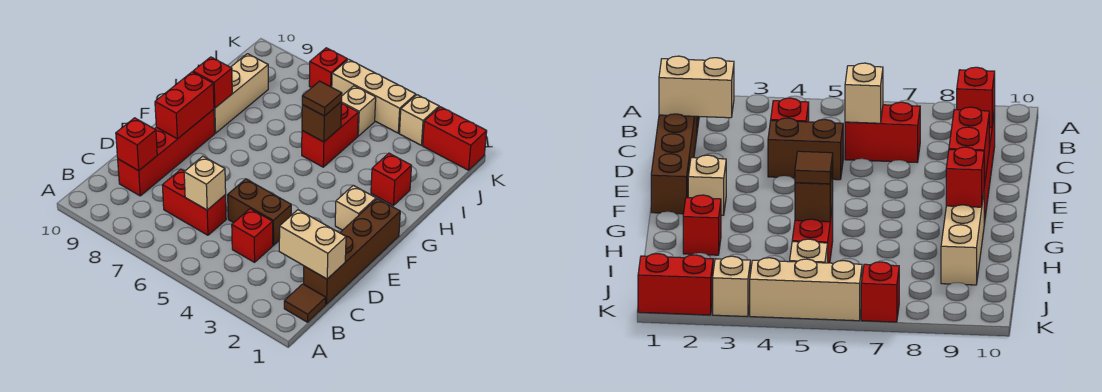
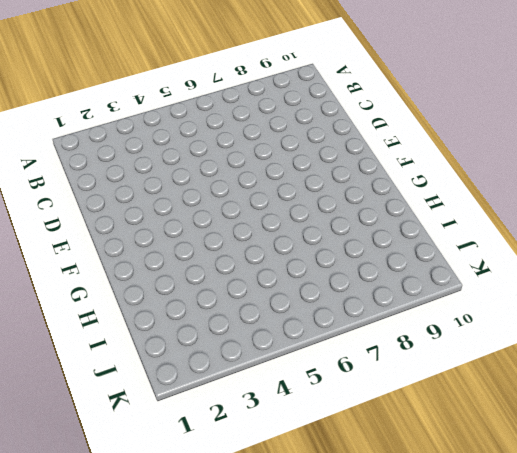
none -> brown tile B1 level 1
none -> brown brick C1:F1 level 1
none -> red brick C4 level 1

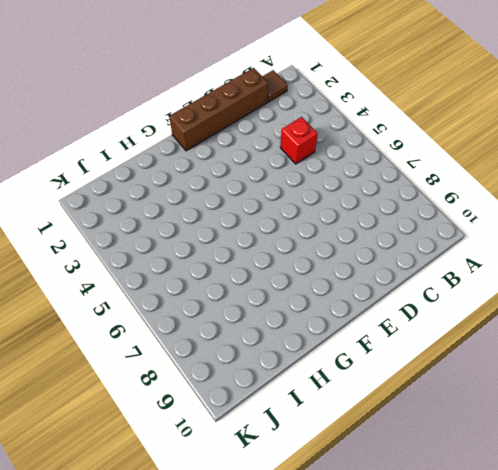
none -> red brick C6:C7 level 1
none -> red brick C9:F9 level 1
none -> brown brick D4:D5 level 1

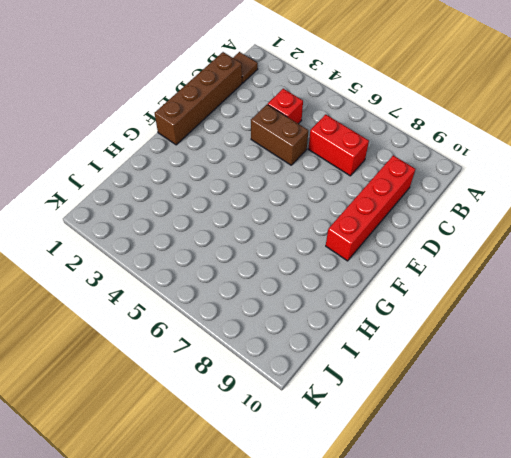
none -> tan brick F2 level 1
none -> tan brick G9:I9 level 1
none -> red brick H2 level 1

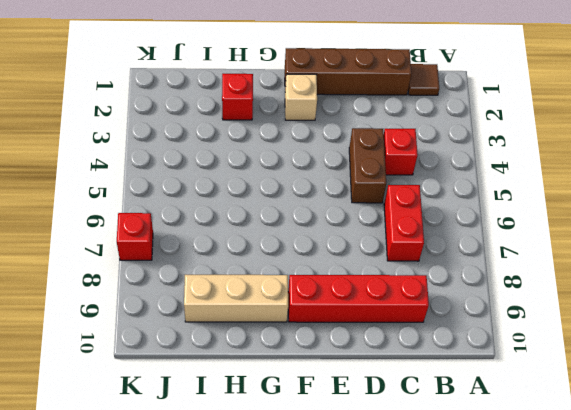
none -> red brick H5:I5 level 1
none -> tan brick J5 level 1
none -> red brick K1:K2 level 1

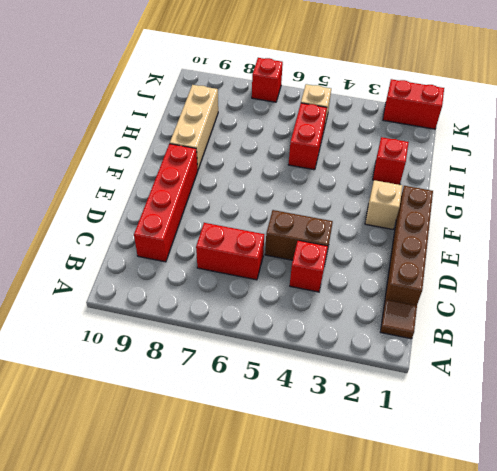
none -> tan brick K3 level 1
none -> tan brick K4:K6 level 1
none -> tan brick C1:C2 level 2

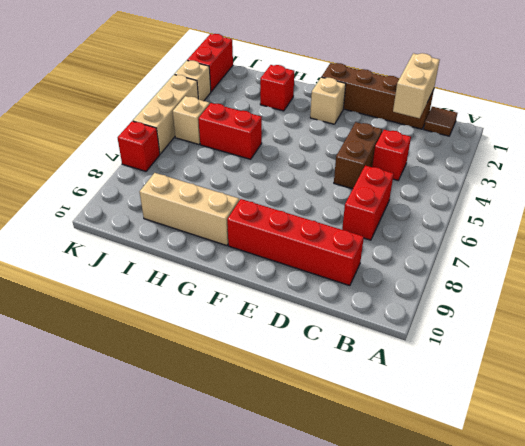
none -> tan brick C6 level 2
none -> red brick C9 level 2
none -> red brick E9:F9 level 2

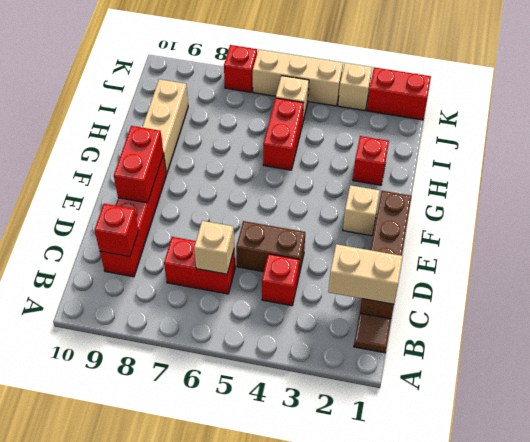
none -> red brick G9 level 2
none -> brown brick H5 level 2
none -> brown tile H5 level 3

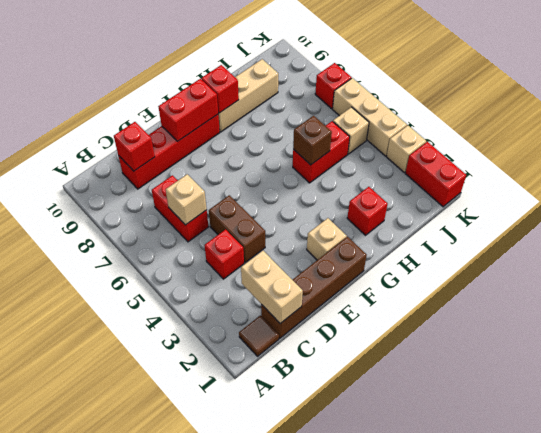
none -> brown tile H5 level 3

